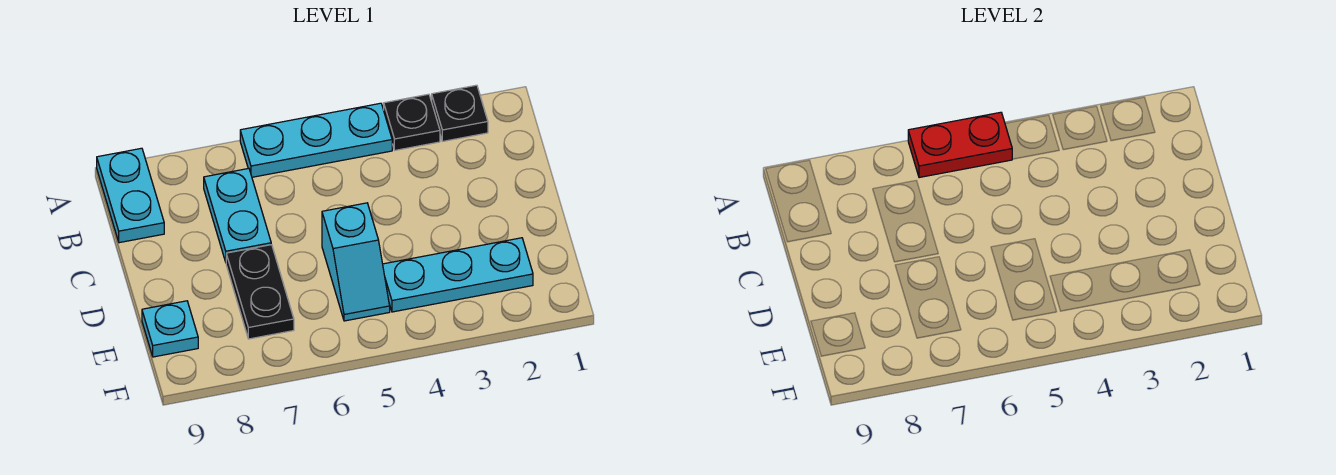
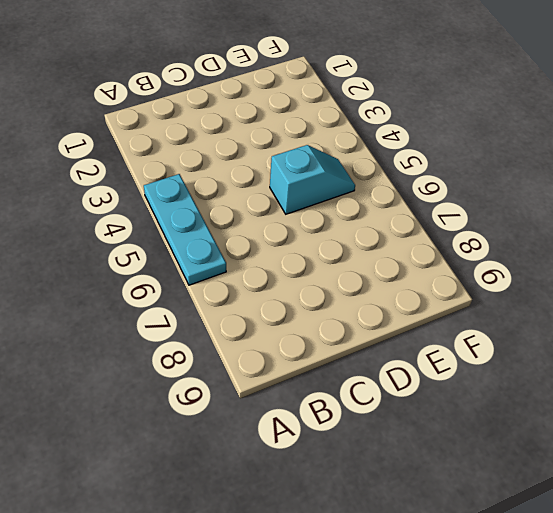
none -> black plate A2 level 1
none -> black plate A3 level 1

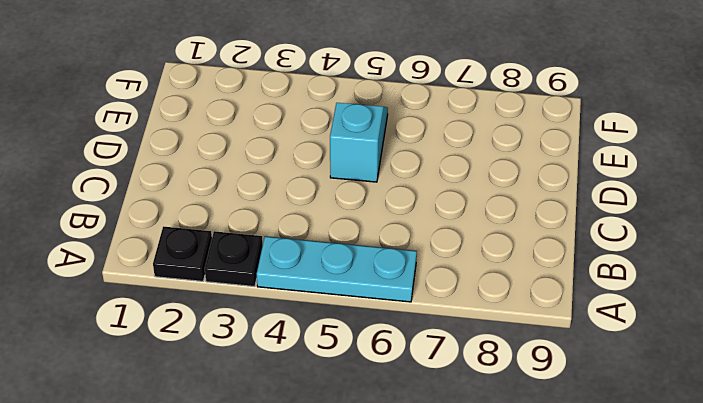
none -> cyan plate A9:B9 level 1
none -> cyan plate B7:C7 level 1

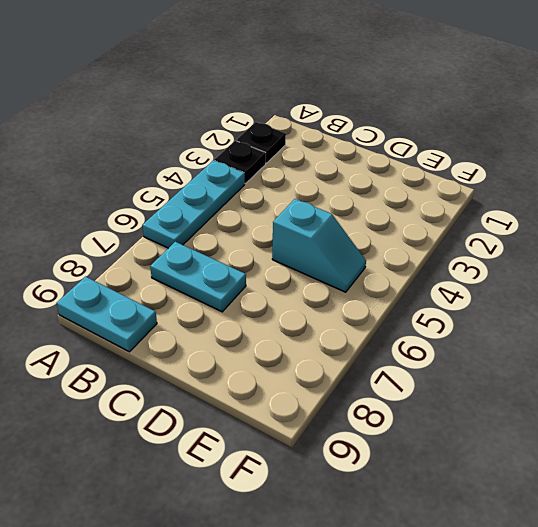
none -> black plate D7:E7 level 1
none -> cyan plate E2:E4 level 1

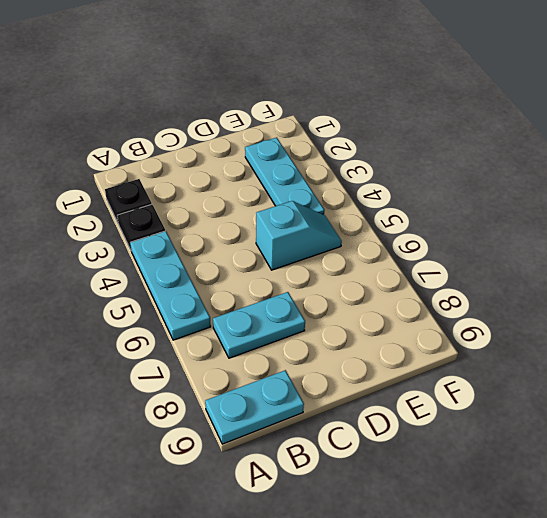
none -> black plate D7:E7 level 1
none -> cyan plate E9 level 1

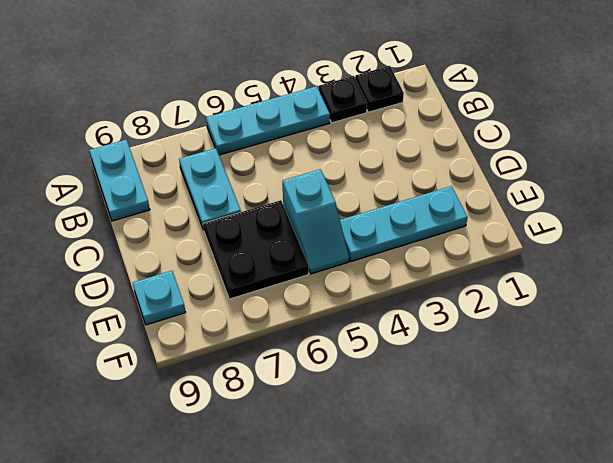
black plate D6:E7 level 1 -> black plate D7:E7 level 1
none -> red plate A5:A6 level 2

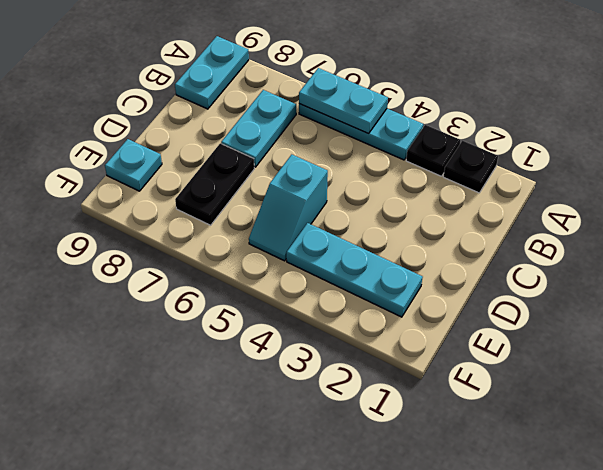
cyan plate A5:A6 level 2 -> red plate A5:A6 level 2

